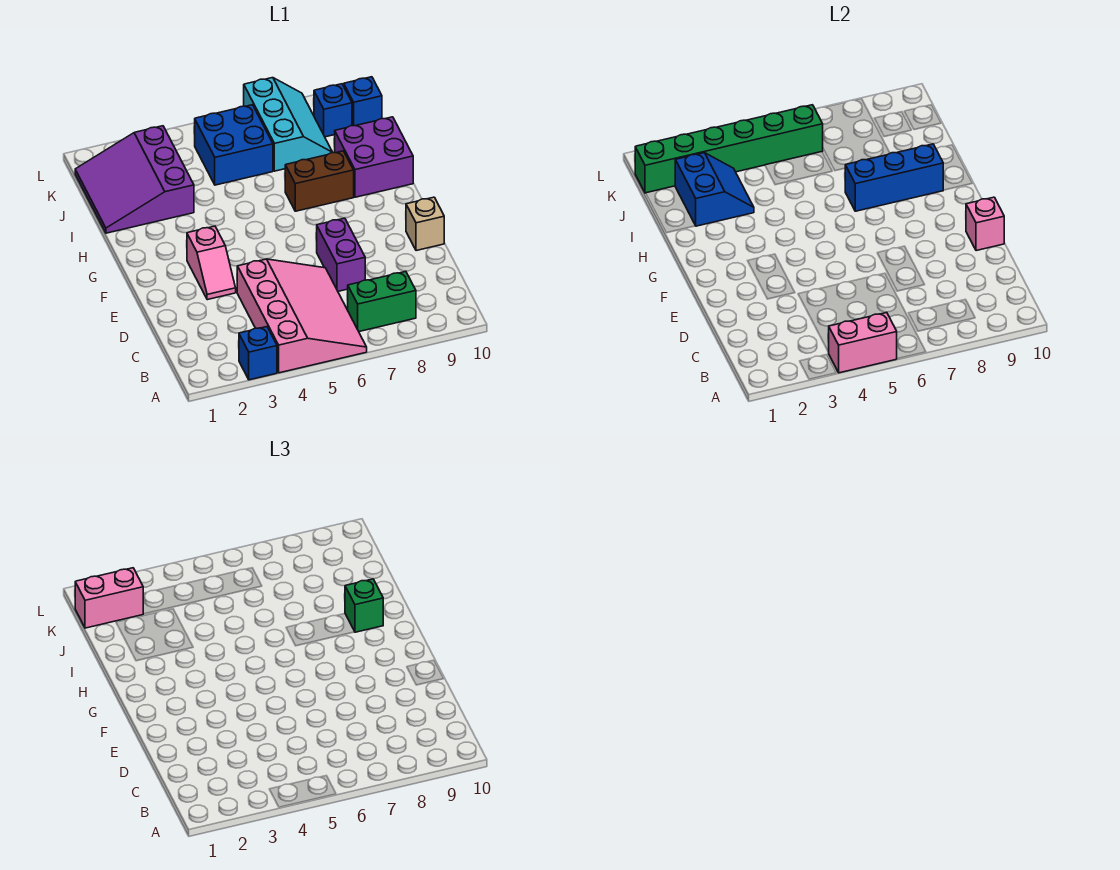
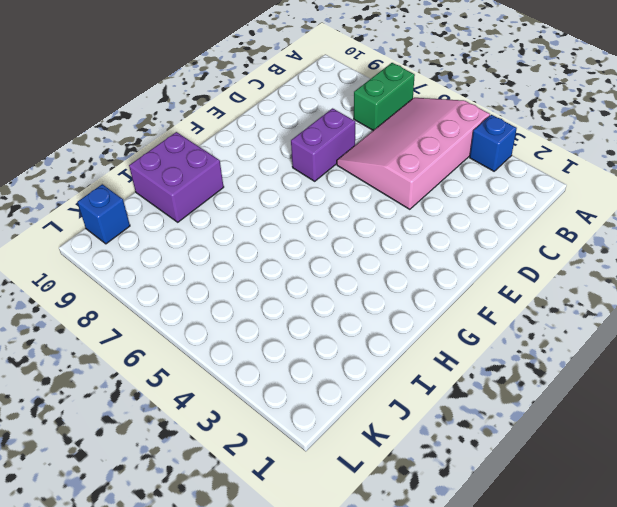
green brick A7:B7 level 1 -> green brick B7:B8 level 1
none -> pink slope E3:F3 level 1 top F
none -> tan brick E10 level 1
none -> brown brick H7:H8 level 1

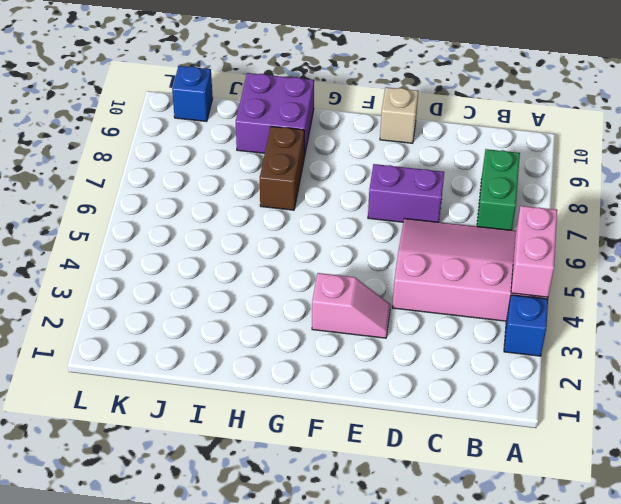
none -> purple slope I1:K3 level 1 top 3
none -> blue brick J5:K6 level 1
none -> cyan slope J7:L8 level 1 top 7

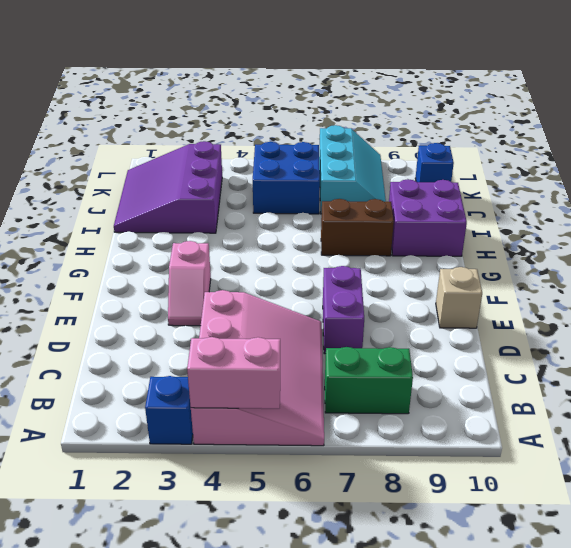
none -> blue brick K9 level 1
none -> pink brick E10 level 2
none -> blue brick H7:H9 level 2

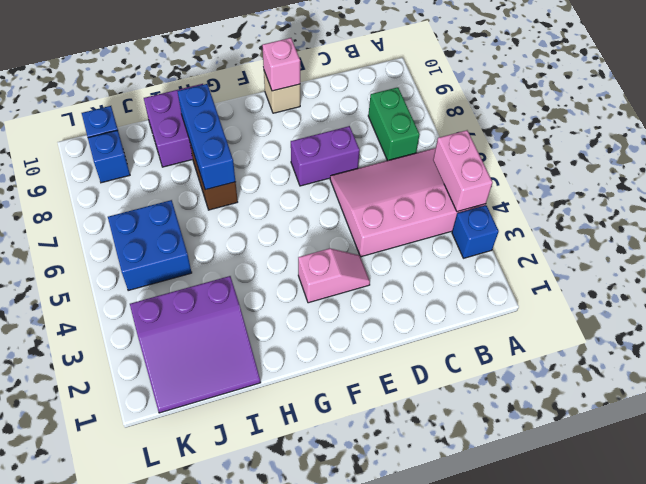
none -> cyan slope J7:L8 level 1 top 7
none -> blue slope I2:J3 level 2 top 2
none -> green brick K1:K6 level 2

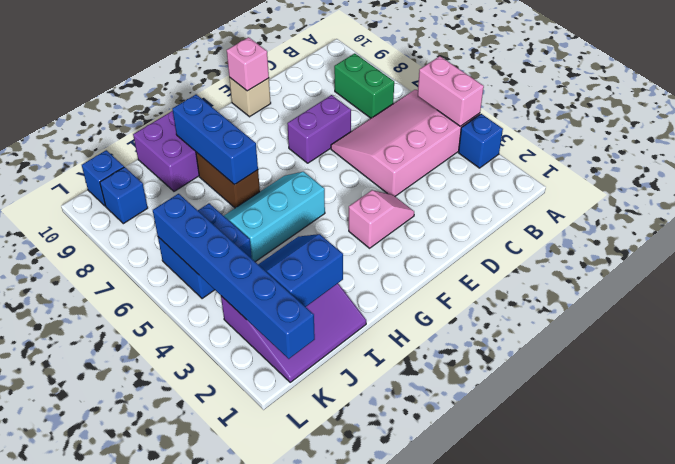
cyan slope G5:I6 level 1 top 5 -> cyan slope J7:L8 level 1 top 7
blue brick K1:K6 level 2 -> green brick K1:K6 level 2
none -> green brick H9 level 3
none -> pink brick K1:K2 level 3

